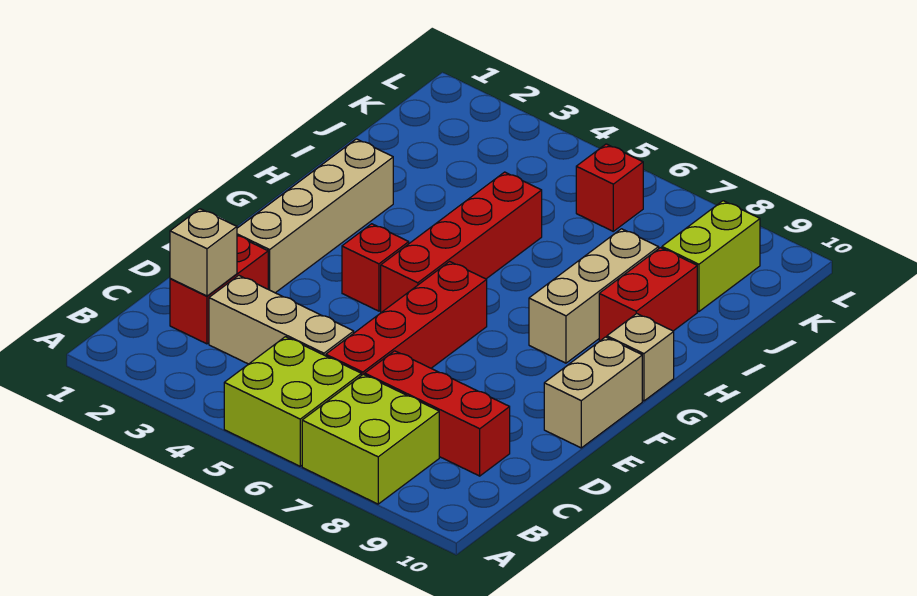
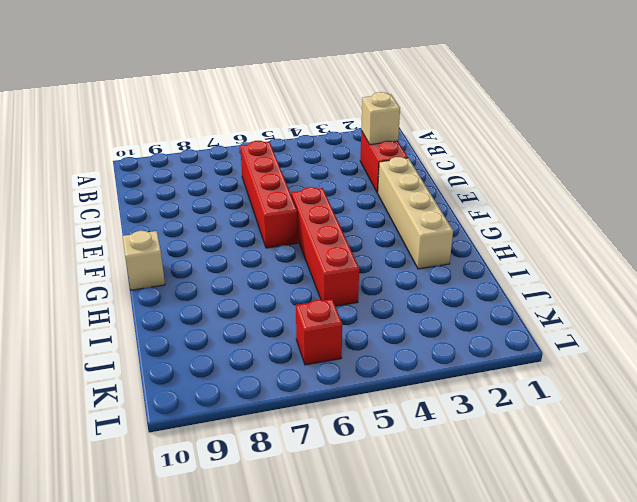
none -> lime brick A5:B6 level 1
none -> lime brick A7:B8 level 1
none -> tan brick C3:C5 level 1

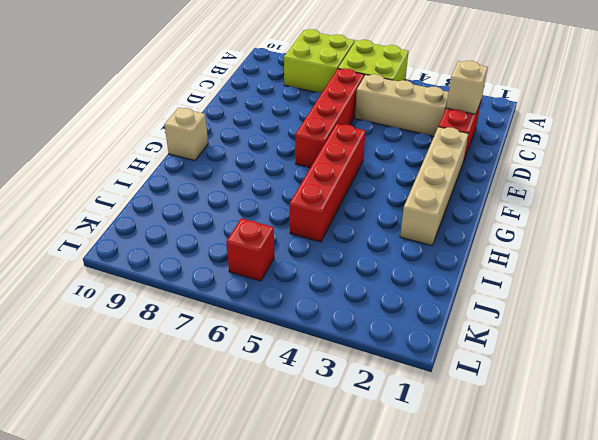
none -> red brick C7:C9 level 1
none -> tan brick E10:F10 level 1
none -> red brick F4 level 1

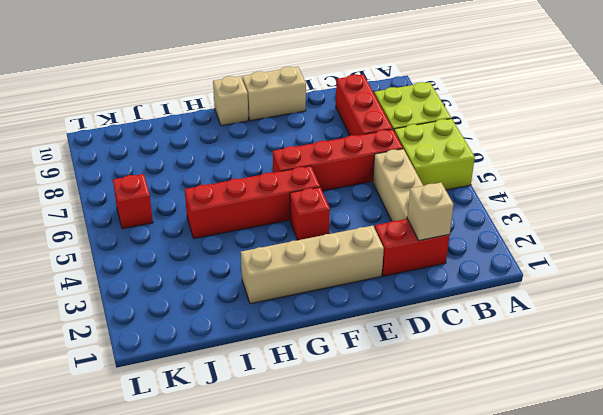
none -> tan brick G8:I8 level 1
none -> red brick H9:I9 level 1
none -> lime brick J9:K9 level 1

